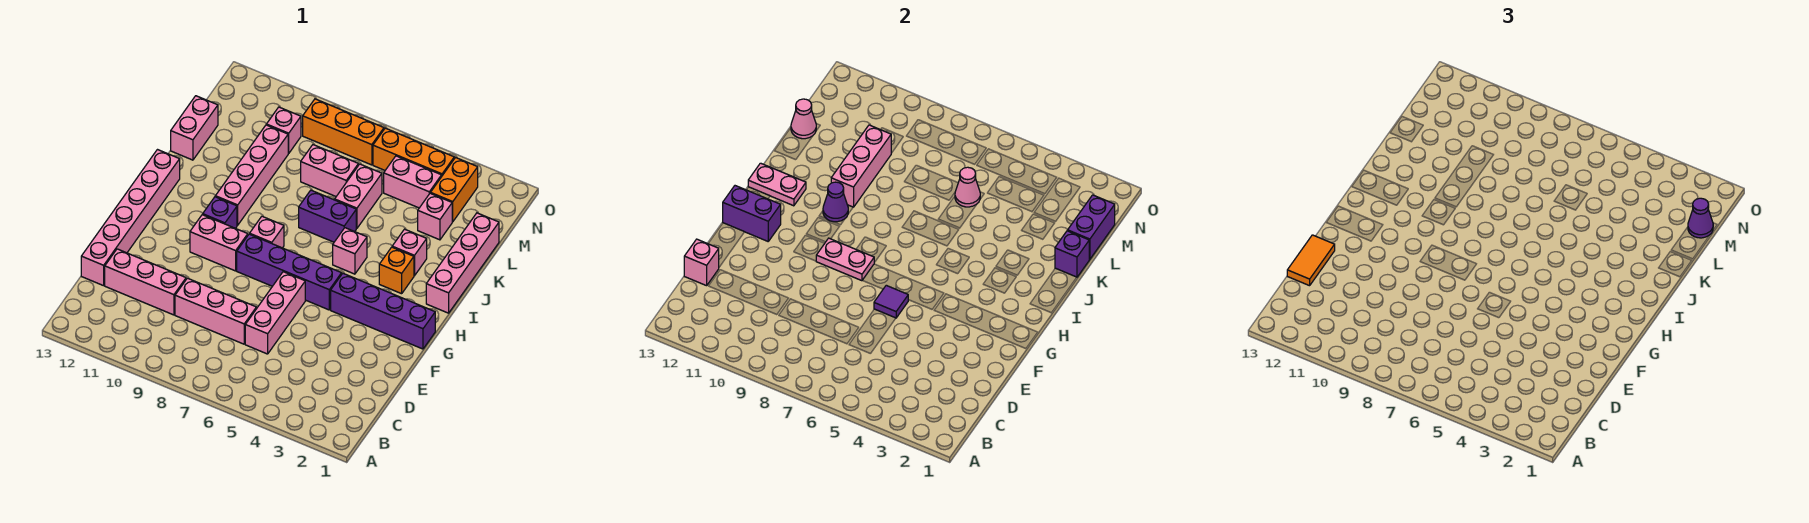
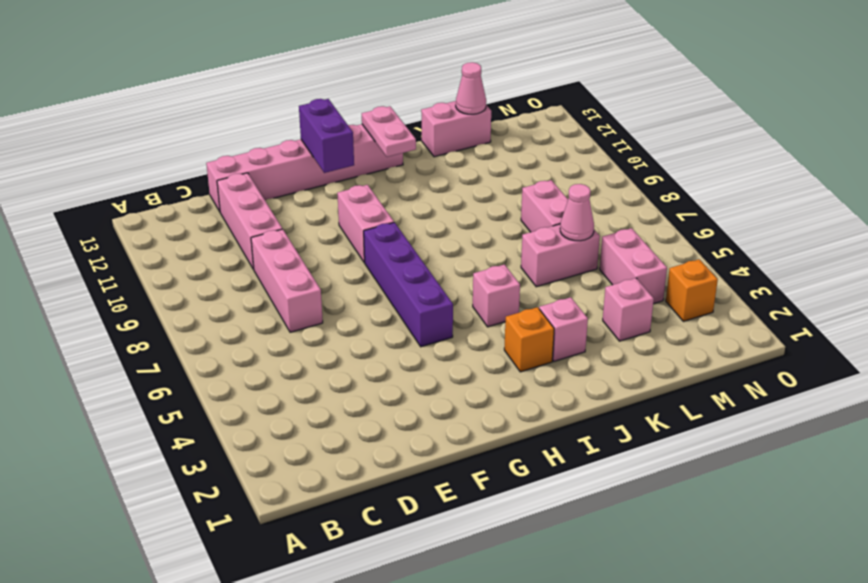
orange brick N3 level 1 -> orange brick M3:N3 level 1
none -> pink brick D6:F6 level 1
none -> purple brick G1:G4 level 1
none -> pink brick H8 level 1
none -> purple brick H10 level 1

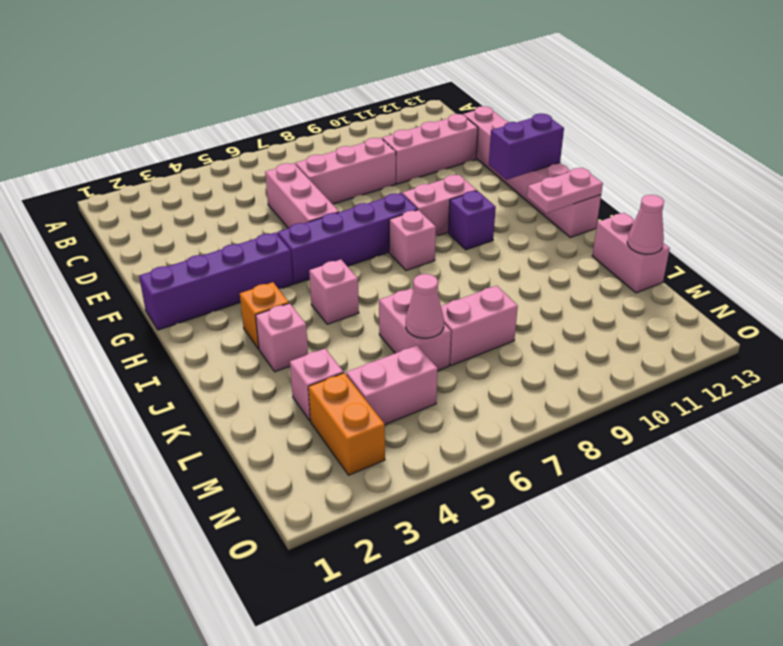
none -> pink brick I1:L1 level 1
none -> pink brick I10:L10 level 1
none -> purple brick J6:J7 level 1
none -> pink brick M10 level 1

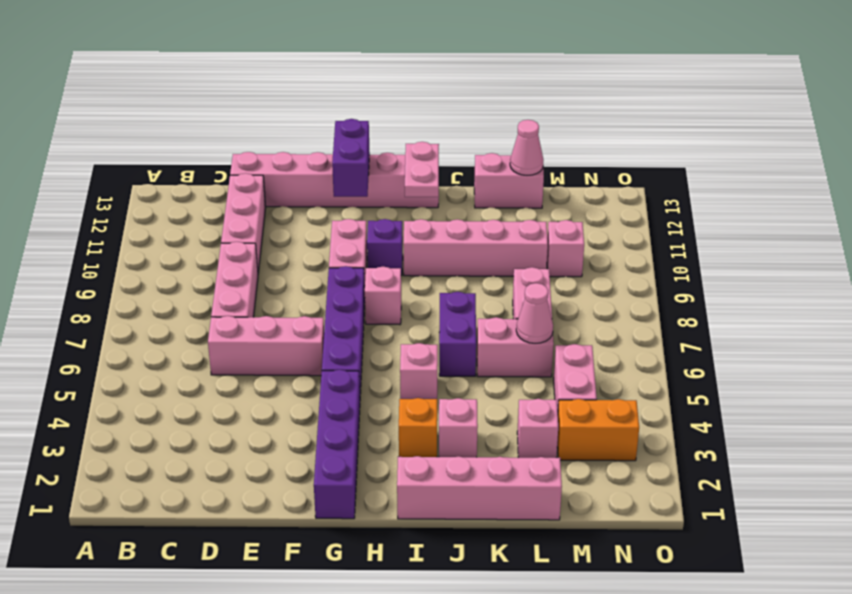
none -> orange brick N4:N6 level 1
none -> orange brick N7:N9 level 1
none -> pink brick D13 level 2
none -> purple tile F6 level 2

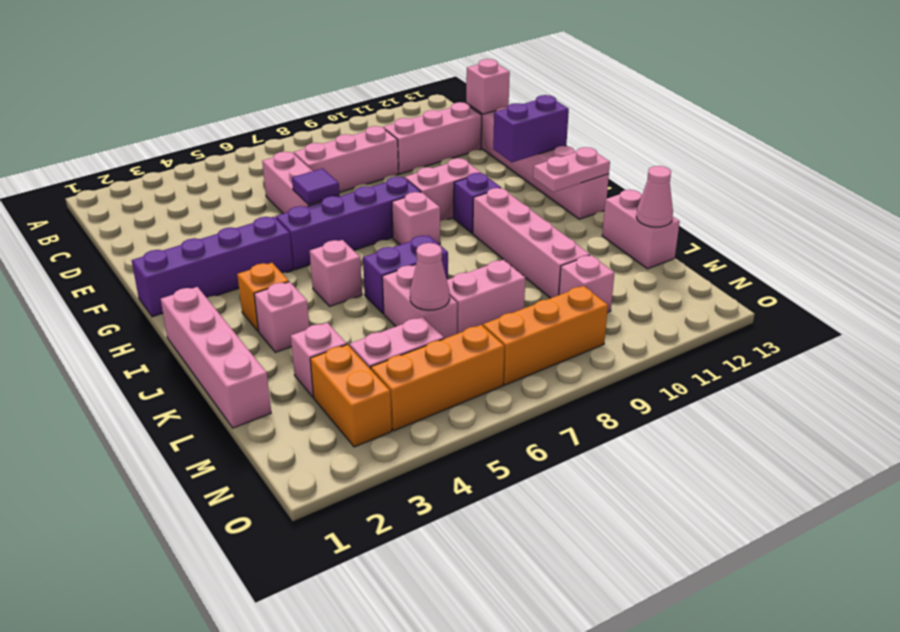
none -> pink plate G8:G9 level 2
none -> purple cone I10 level 2
none -> pink brick J10:L10 level 2
none -> purple brick K1 level 2

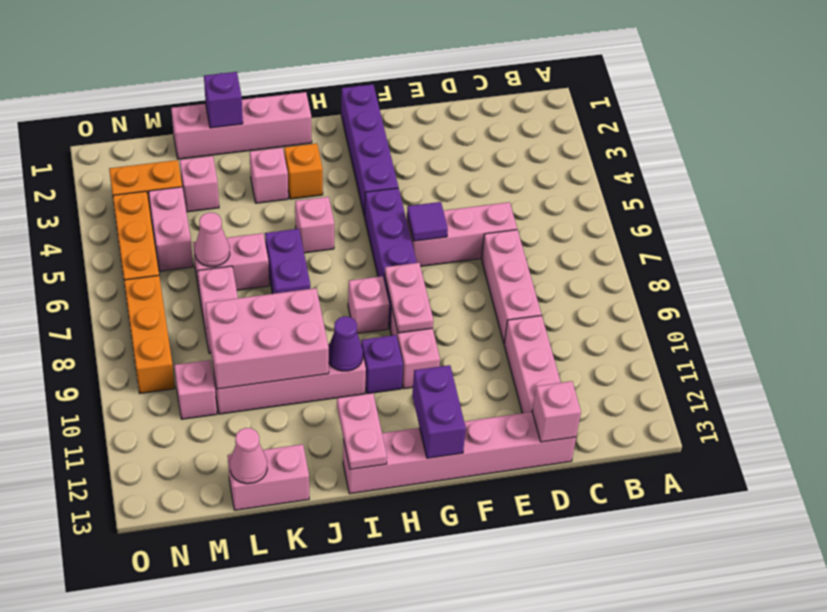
pink brick J9:L10 level 2 -> pink brick J10:L10 level 2
none -> purple brick L1:M1 level 2
none -> orange tile D13:E13 level 3
none -> purple cone M1 level 3

